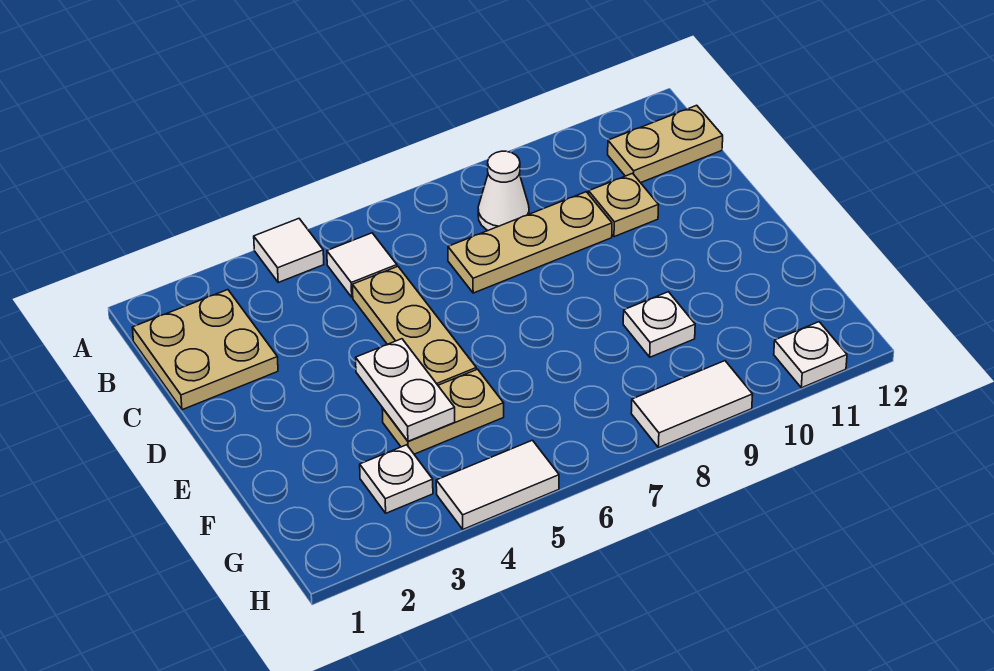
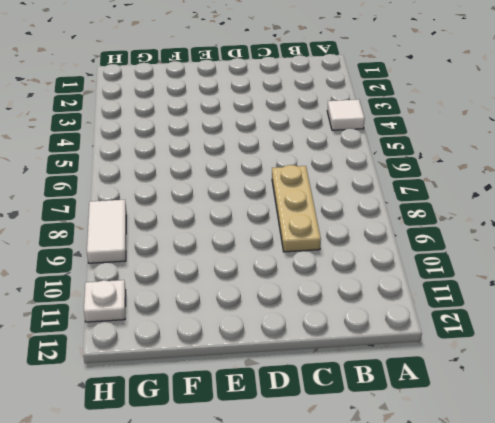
none -> tan plate B1:C2 level 1
none -> white tile B5 level 1
none -> white cone B8 level 1

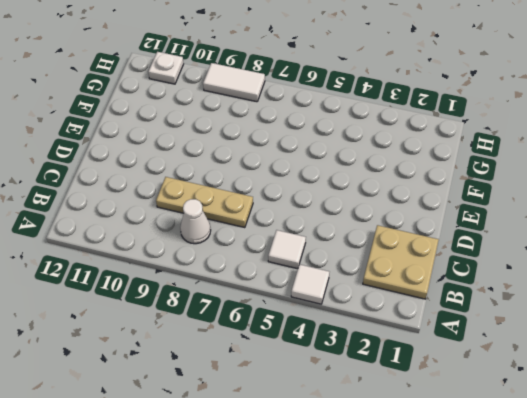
none -> tan plate B11:B12 level 1
none -> tan plate C5:E5 level 1
none -> tan plate C10 level 1

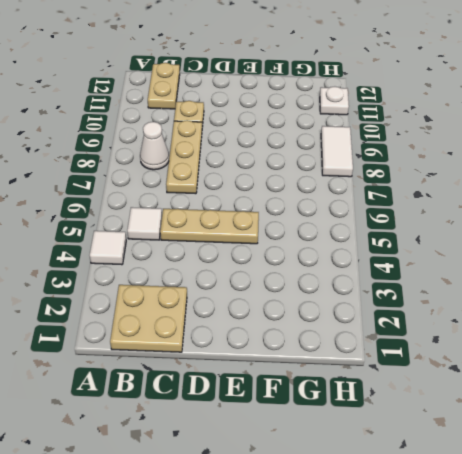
none -> tan plate F4:F5 level 1
none -> white plate F9 level 1
none -> white plate G3 level 1

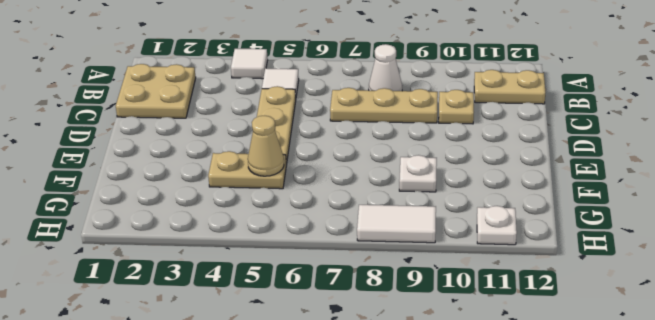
tan cone F5 level 2 -> none
none -> white plate G3 level 1
none -> white tile H4:H5 level 1
none -> white plate E4:F4 level 2

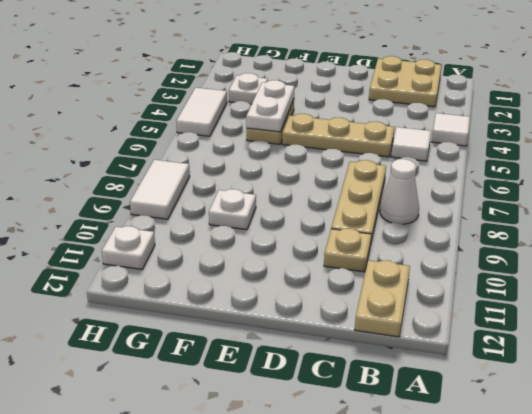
white plate F4:F5 level 2 -> white plate E4:F4 level 2

